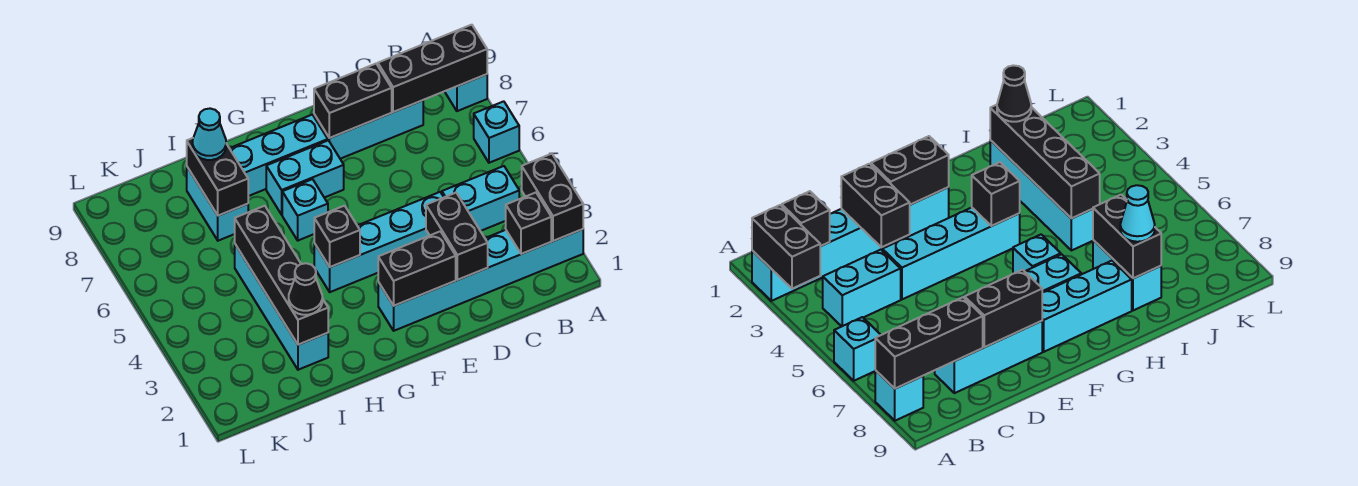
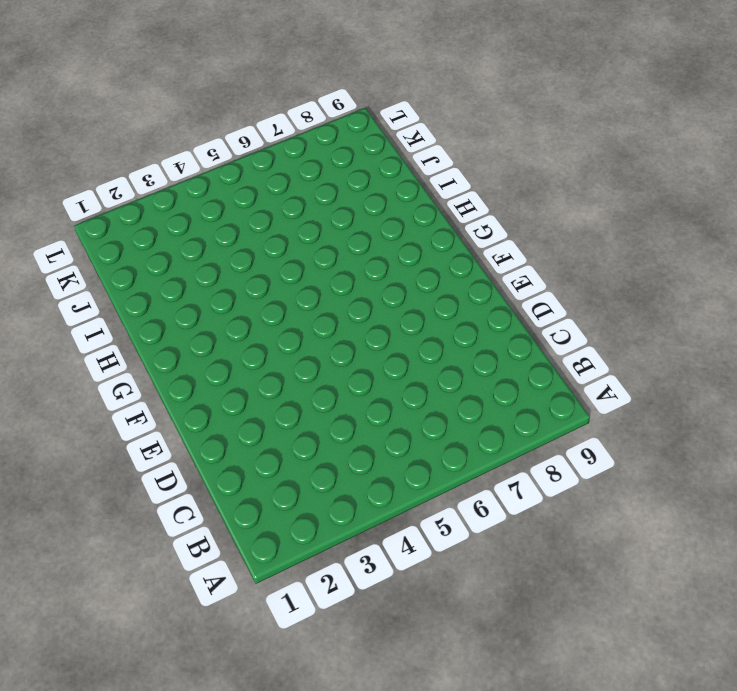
none -> cyan brick A2:F2 level 1
none -> cyan brick A6 level 1
none -> cyan brick A8 level 1

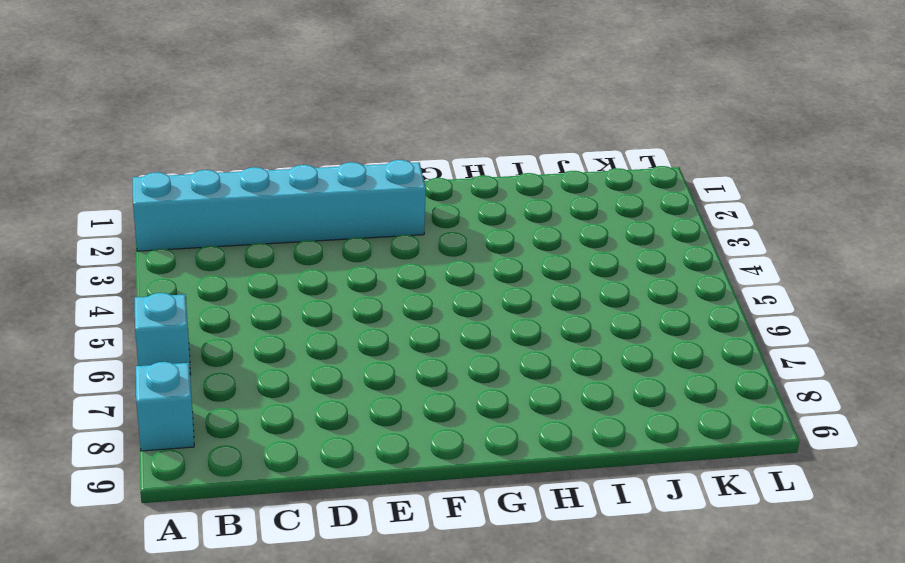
none -> cyan brick B4:C4 level 1
none -> cyan brick C8:E8 level 1
none -> cyan brick D4:G4 level 1

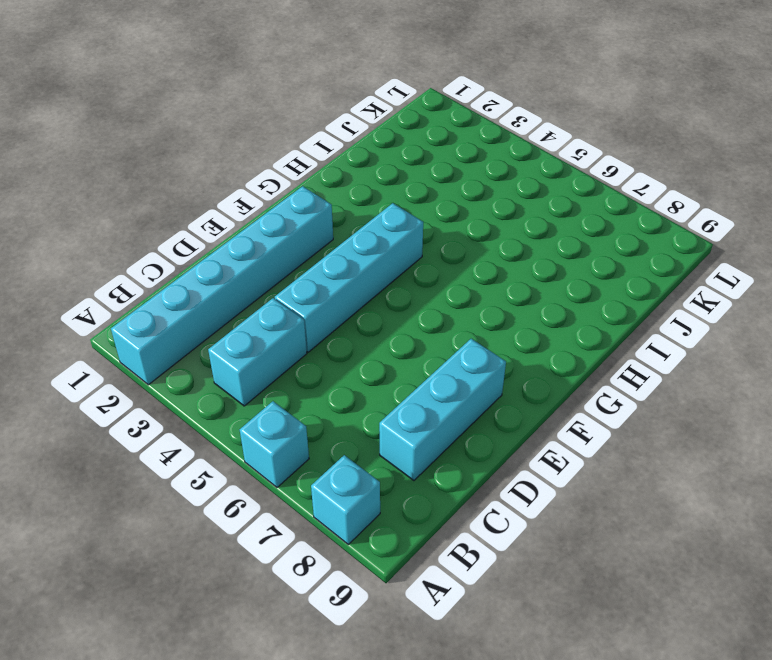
none -> cyan brick F7:G7 level 1
none -> cyan brick F8:H8 level 1
none -> cyan brick G6 level 1

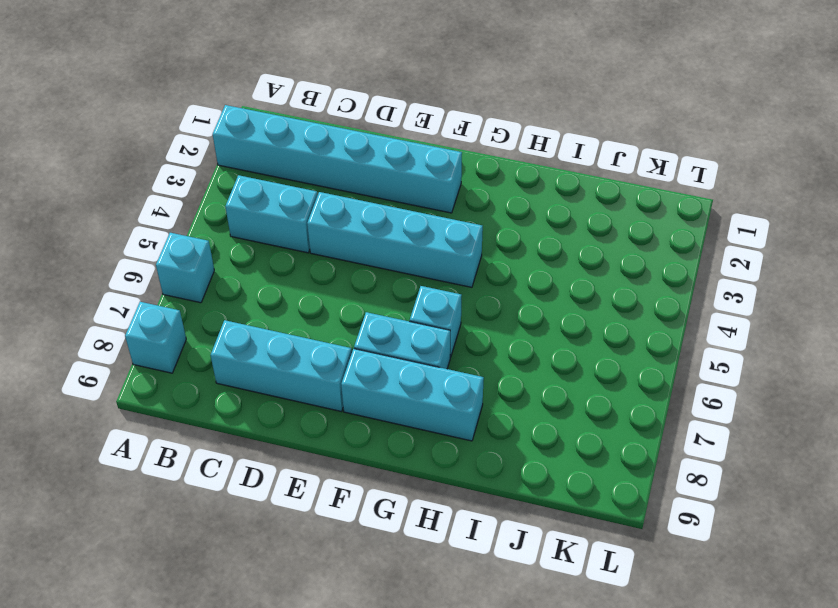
none -> cyan brick I2:I5 level 1
none -> cyan brick I7:I8 level 1
none -> black brick A2:A3 level 2

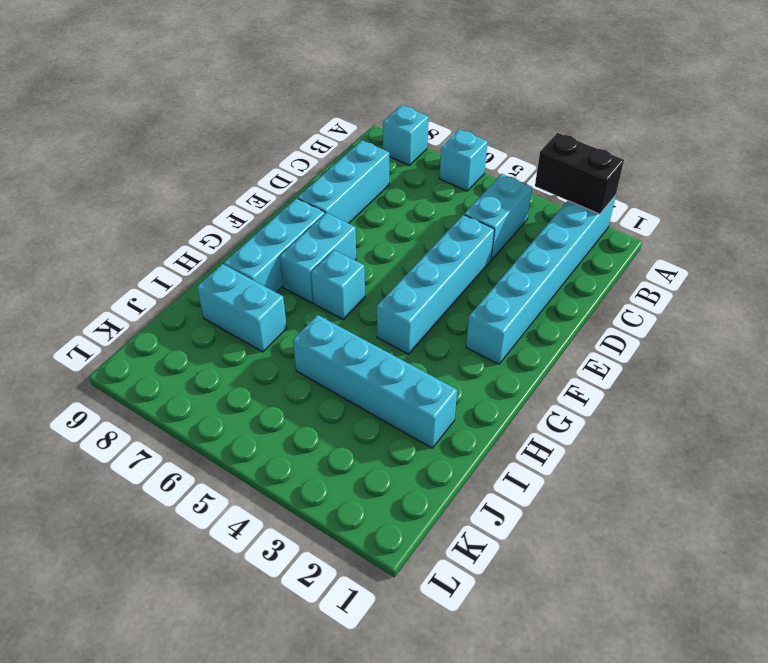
none -> black brick A8:C8 level 2
none -> black brick B2 level 2
none -> black brick D2:D3 level 2

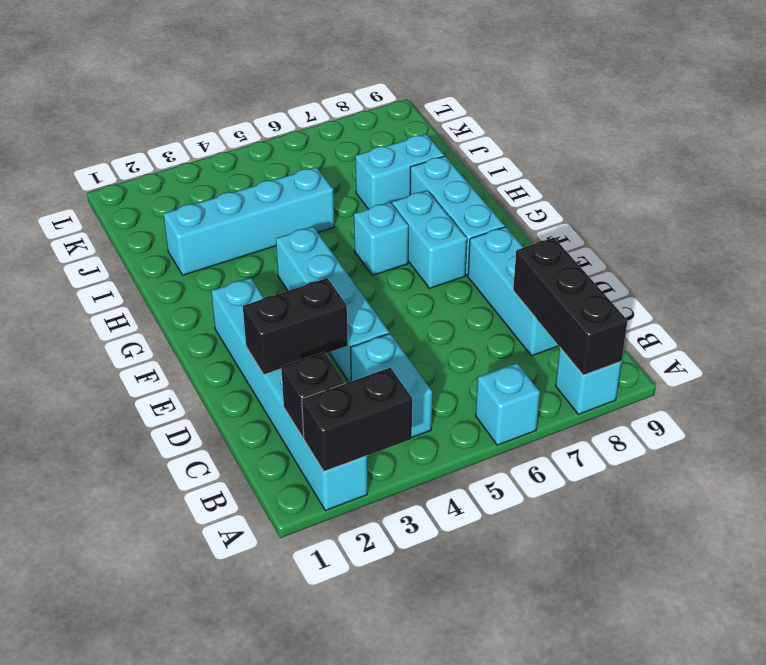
none -> black brick D8:E8 level 2
none -> black brick E2:F2 level 2
none -> black brick G4 level 2

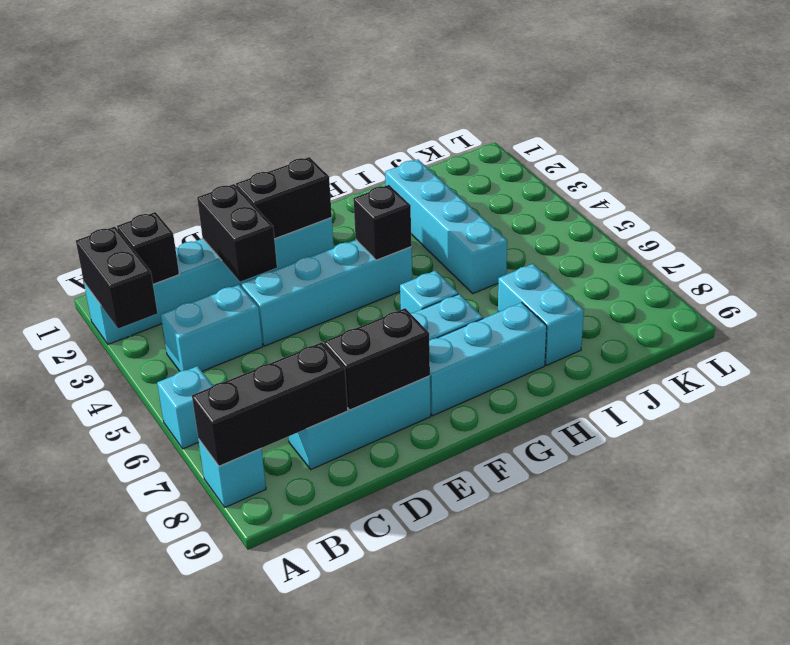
none -> black brick I2:I5 level 2
none -> black brick I7:I8 level 2
none -> black cone I2 level 3

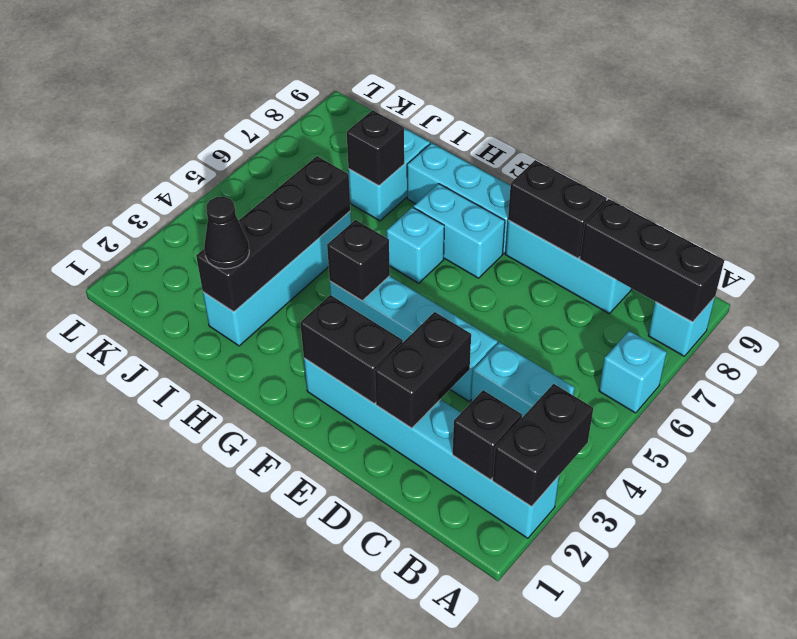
black brick I7 level 2 -> black brick I7:I8 level 2
none -> cyan cone I8 level 3

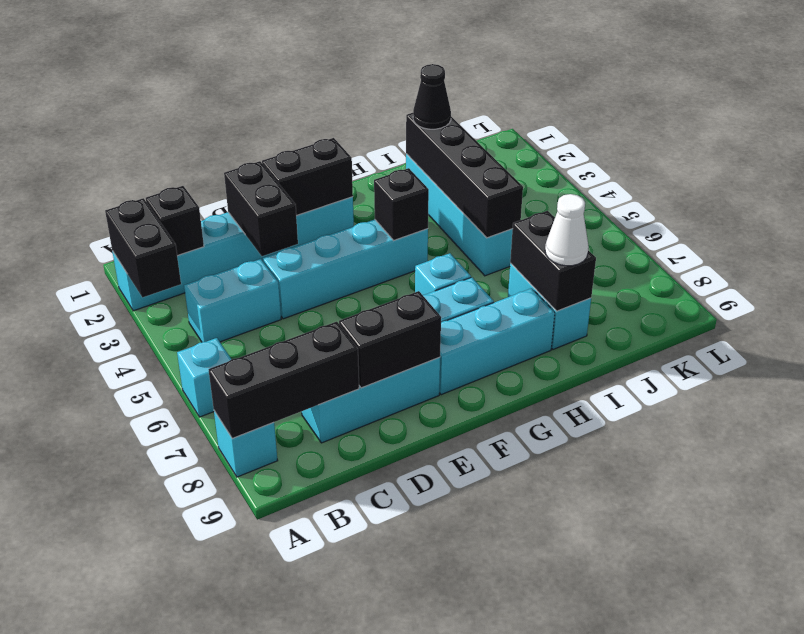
white cone I8 level 3 -> cyan cone I8 level 3

